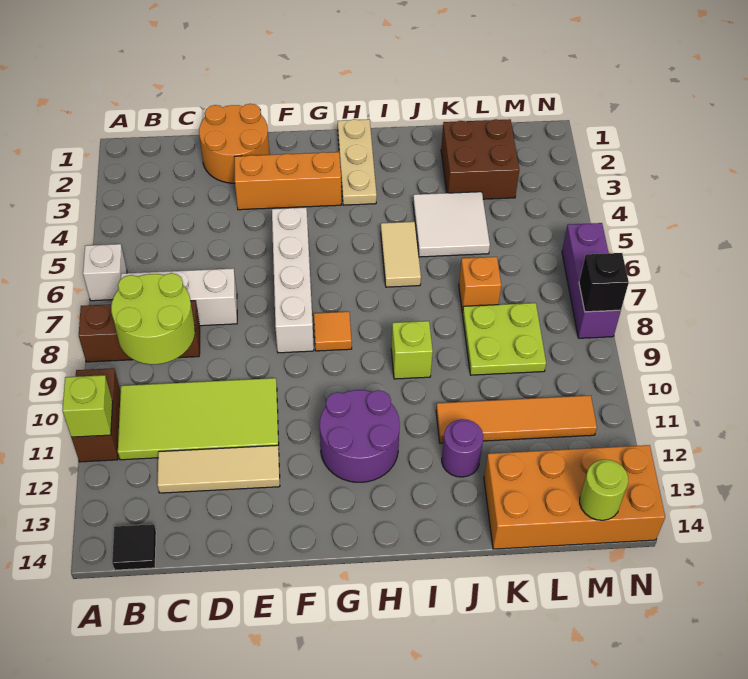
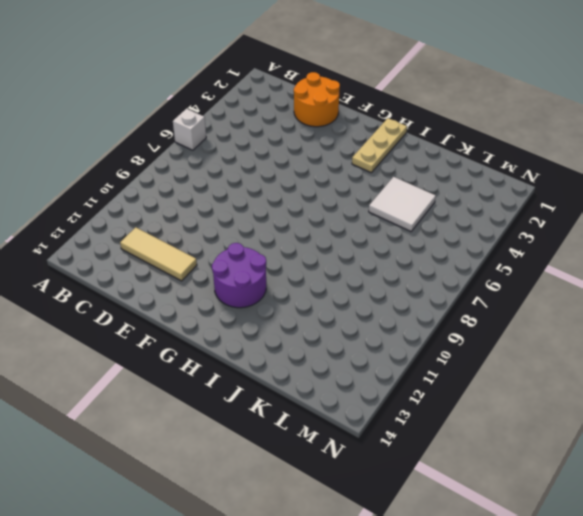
none -> brown brick A8:C8 level 1
none -> brown brick A10:A11 level 1
none -> white brick B7:D7 level 1

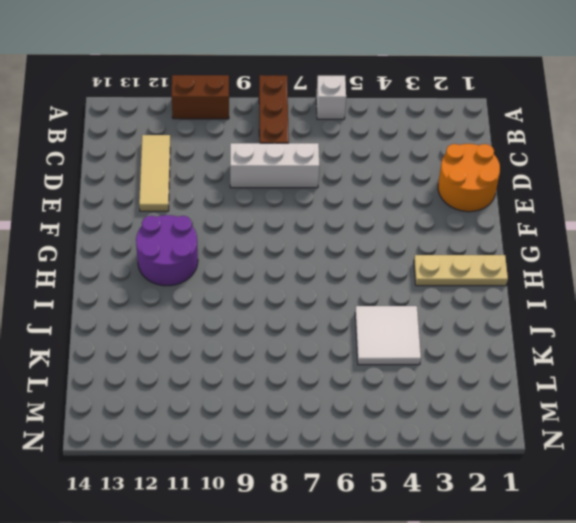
white brick D7:D9 level 1 -> white brick B7:D7 level 1
none -> lime tile B10:E11 level 1
none -> black tile B14 level 1
none -> orange brick E3:G3 level 1

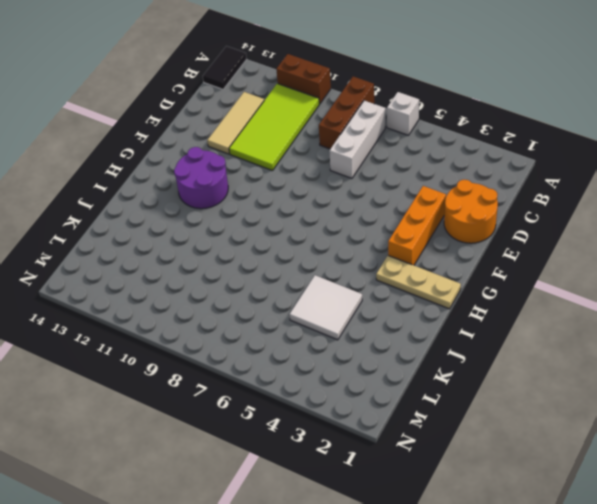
black tile A14:B14 level 1 -> black tile B14 level 1
none -> white brick F5:F8 level 1
none -> orange tile G8 level 1
none -> tan tile I5:I6 level 1

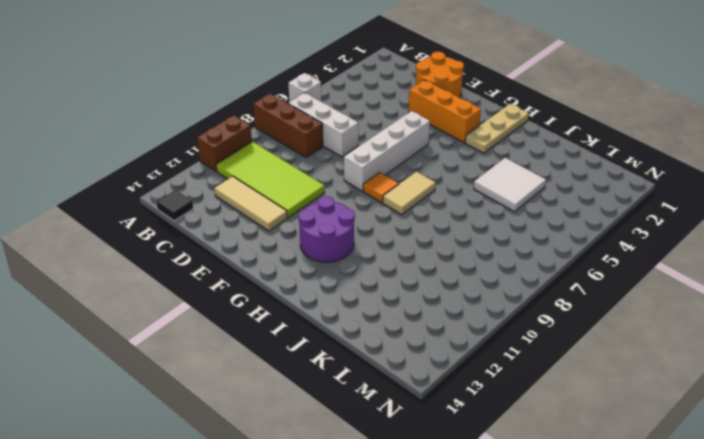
tan tile H7:H8 level 1 -> tan tile I5:I6 level 1
none -> lime brick I9 level 1
none -> orange tile J11:M11 level 1
none -> purple round brick J12 level 1

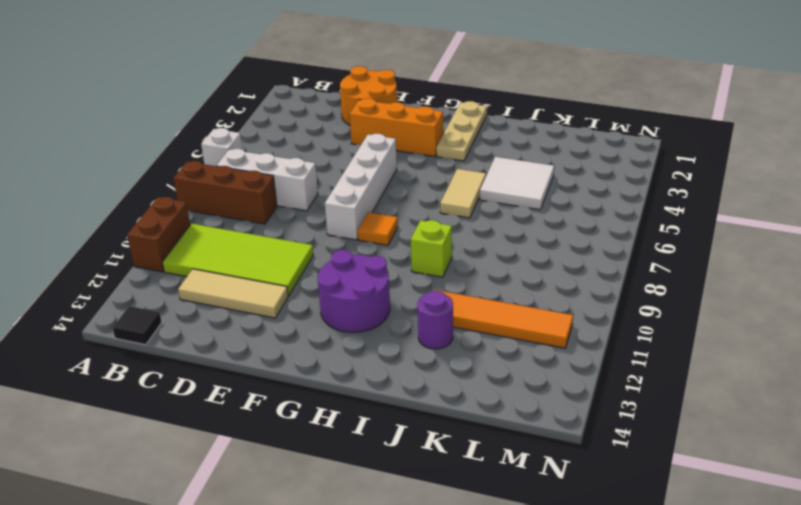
none -> brown brick K2:L3 level 1
none -> orange brick K7 level 1
none -> lime plate K8:L9 level 1

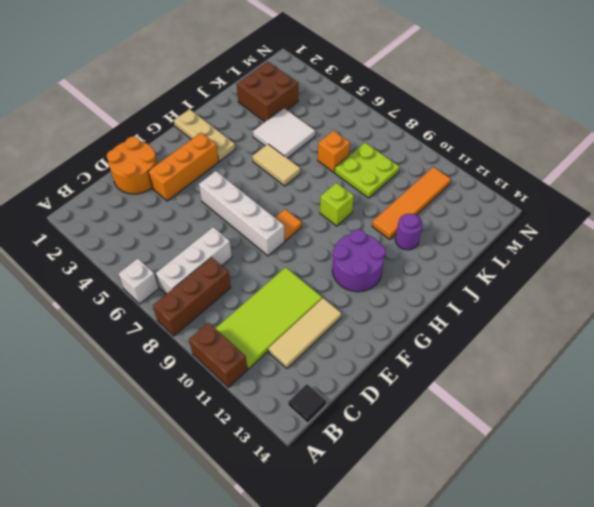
none -> orange brick K13:N14 level 1
none -> purple brick N6:N8 level 1
none -> lime brick A11 level 2

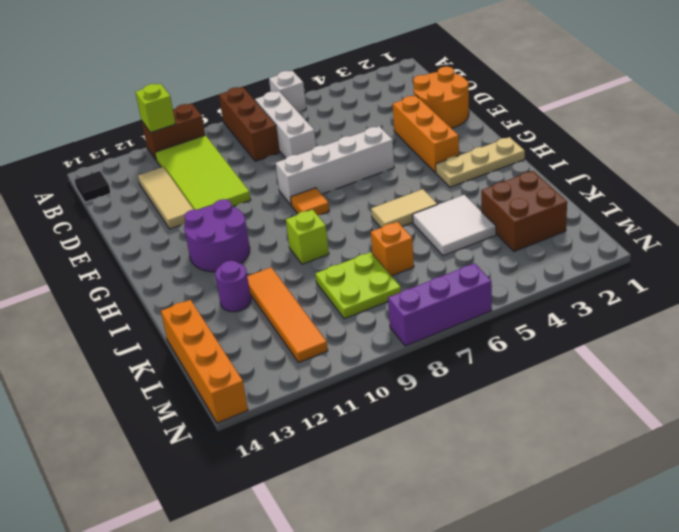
orange brick K14:N14 level 1 -> orange brick K13:N14 level 1
none -> lime round brick B8:C9 level 2
none -> lime round brick M14 level 2
none -> black brick N8 level 2

